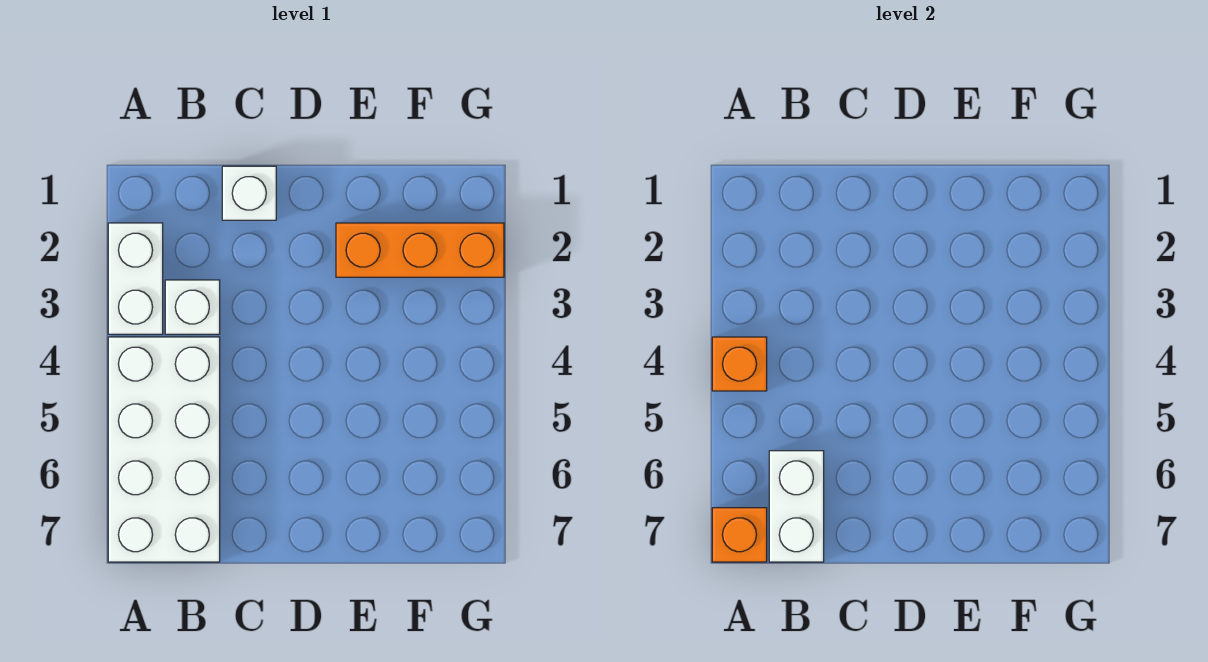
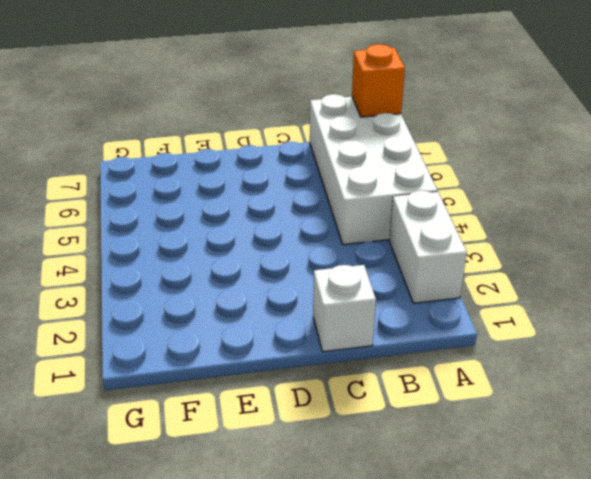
none -> white brick B3 level 1
none -> orange brick E2:G2 level 1

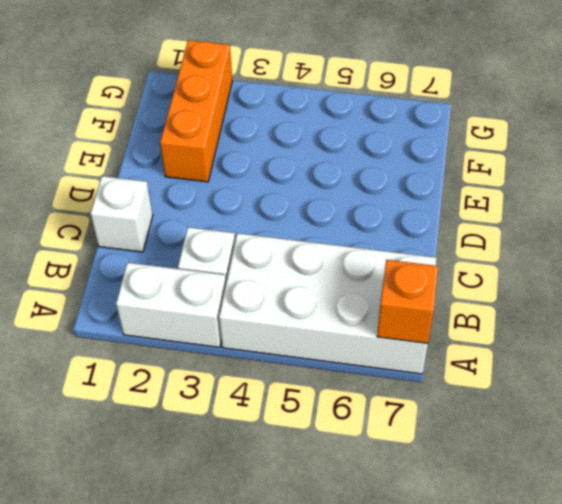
none -> orange brick A4 level 2
none -> white brick B6:B7 level 2

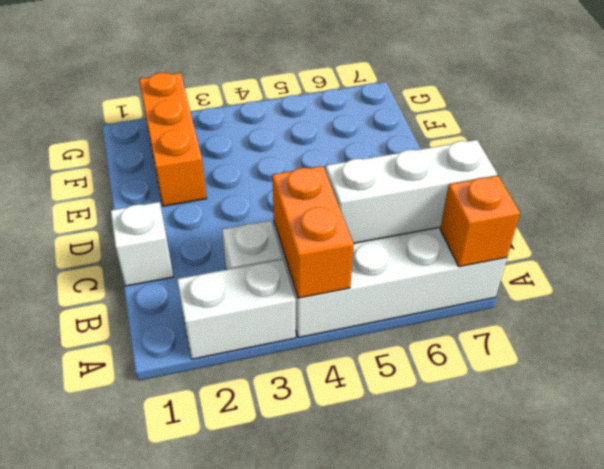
orange brick A4:B4 level 2 -> orange brick A4 level 2
white brick B5:B7 level 2 -> white brick B6:B7 level 2

